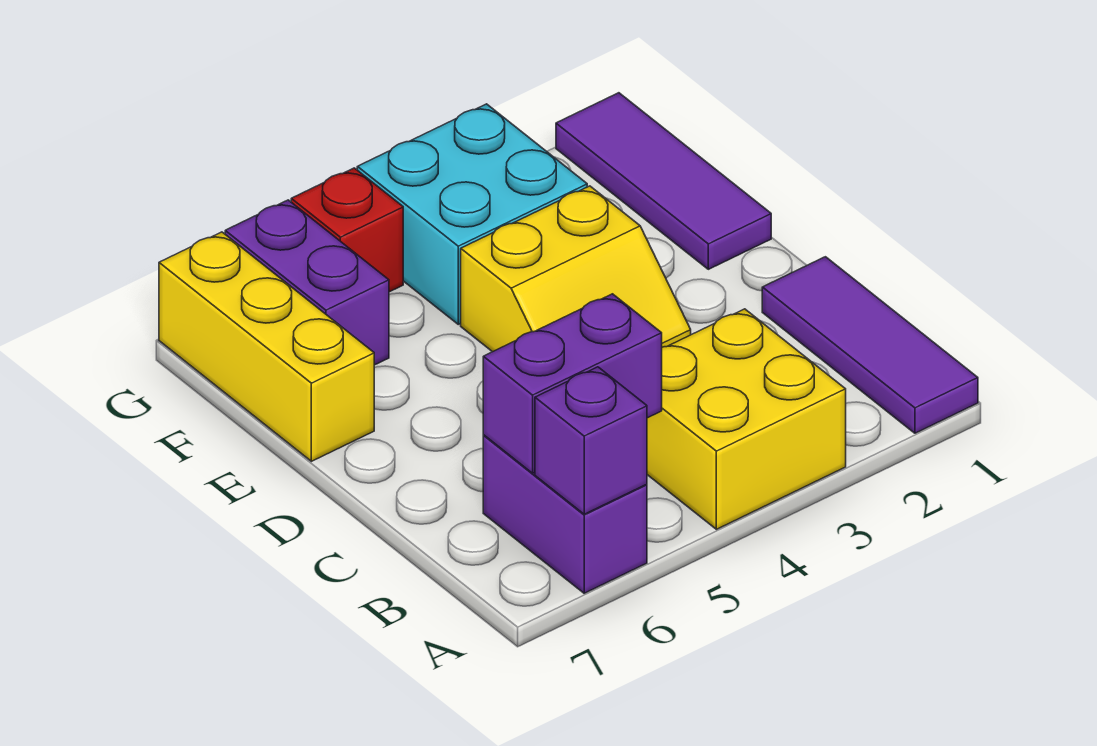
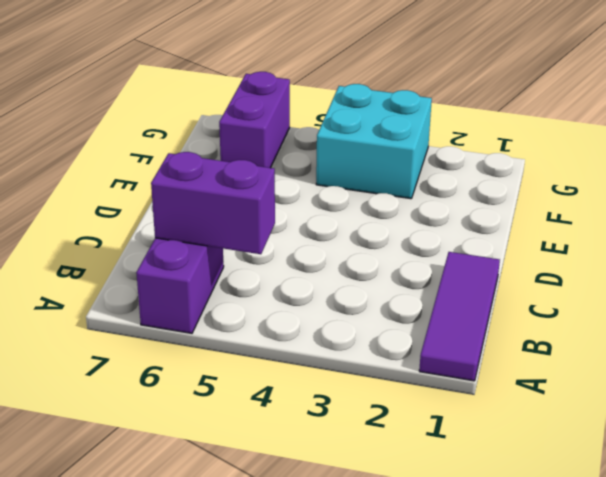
none -> yellow brick A3:B4 level 1
none -> yellow slope D3:E4 level 1 top E

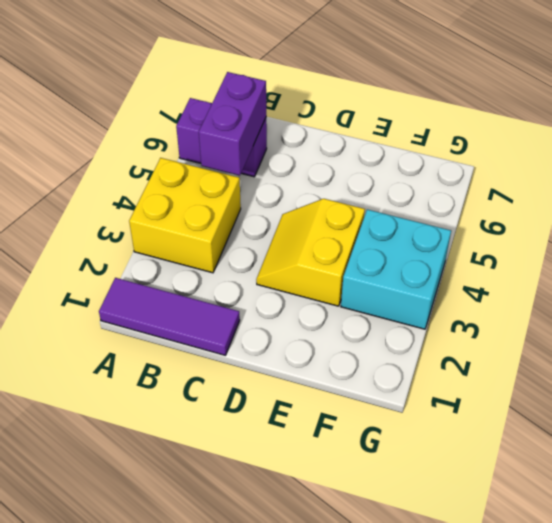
none -> purple tile E1:G1 level 1
none -> yellow brick E7:G7 level 1

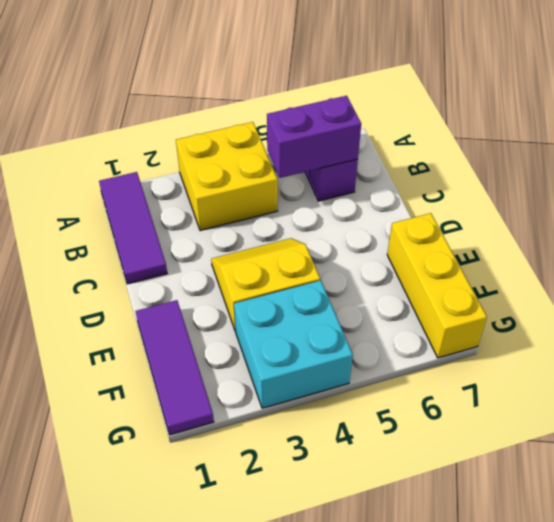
none -> purple brick F6:G6 level 1
none -> red brick G5 level 1

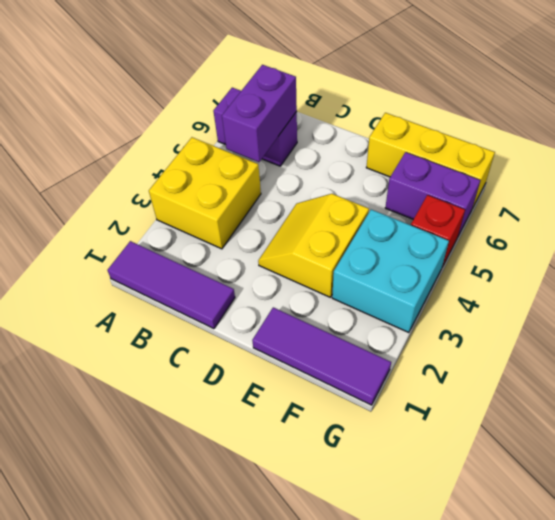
none -> purple brick A6 level 2

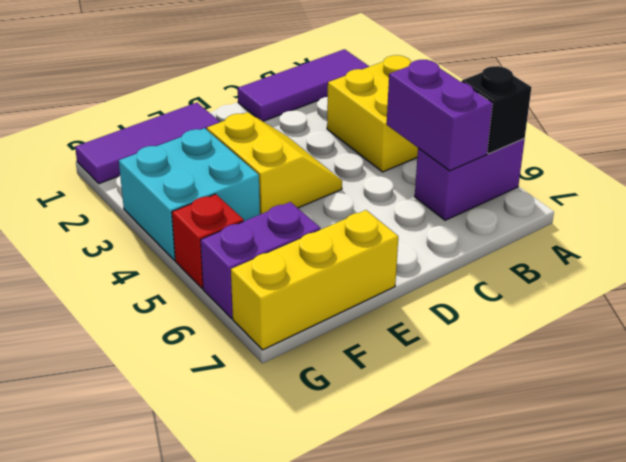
black brick A6 level 2 -> purple brick A6 level 2

